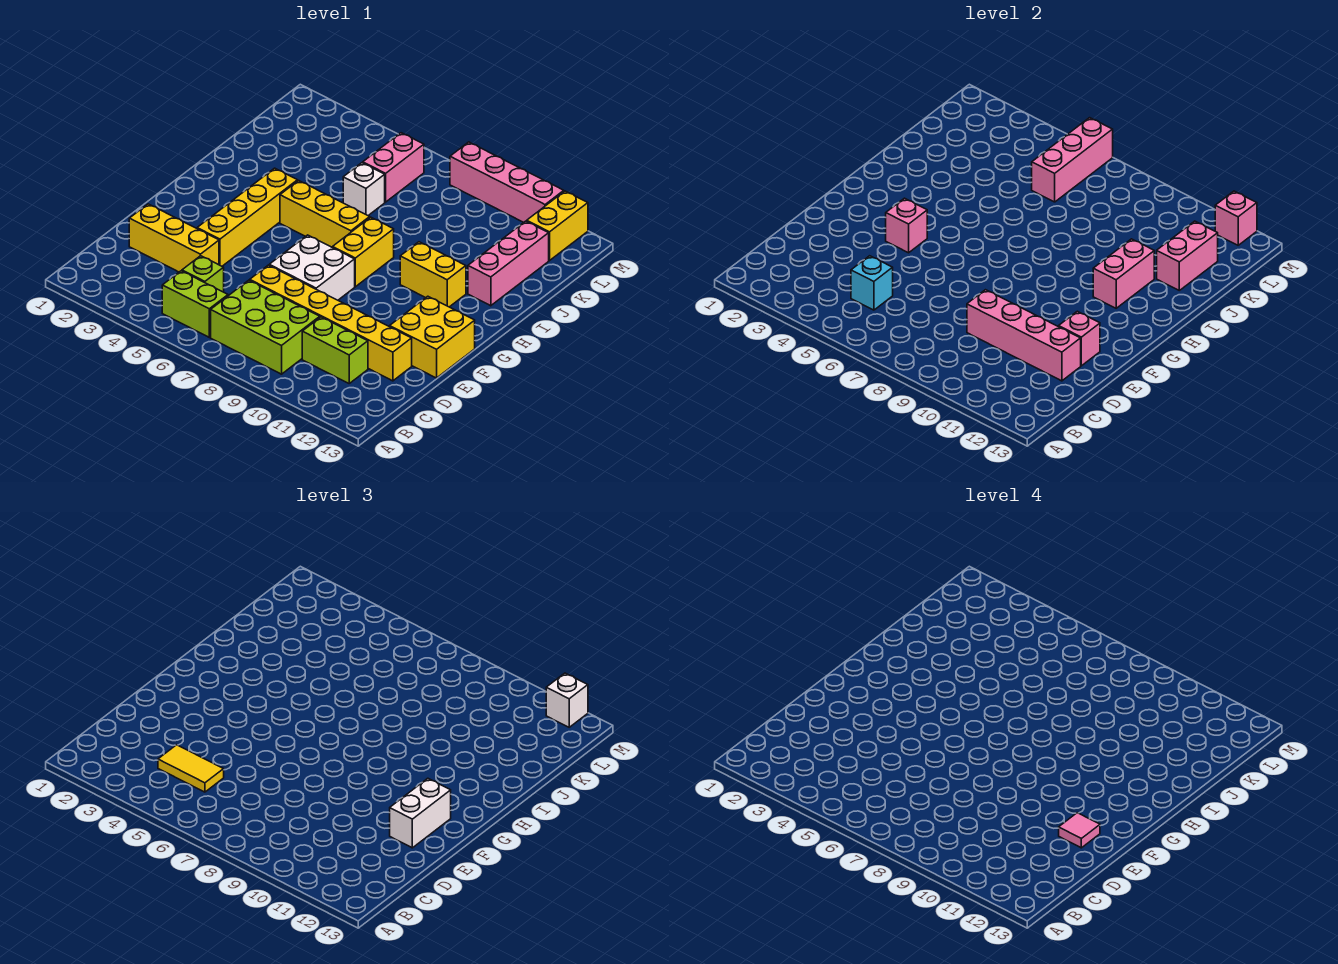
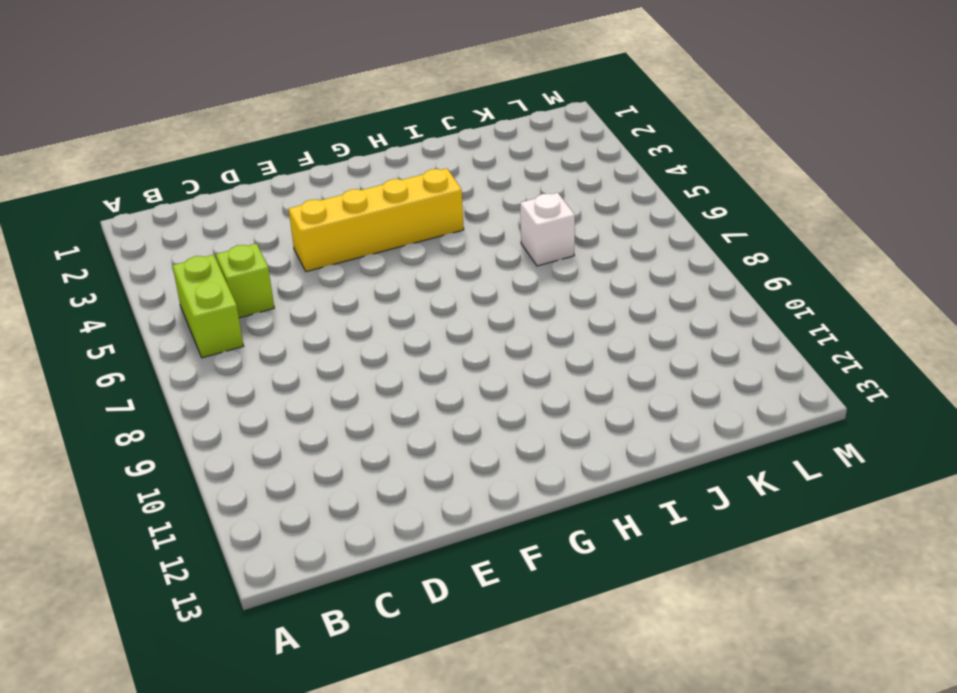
none -> lime brick B7:C9 level 1
none -> lime brick C10:C11 level 1
none -> yellow brick D2:D4 level 1

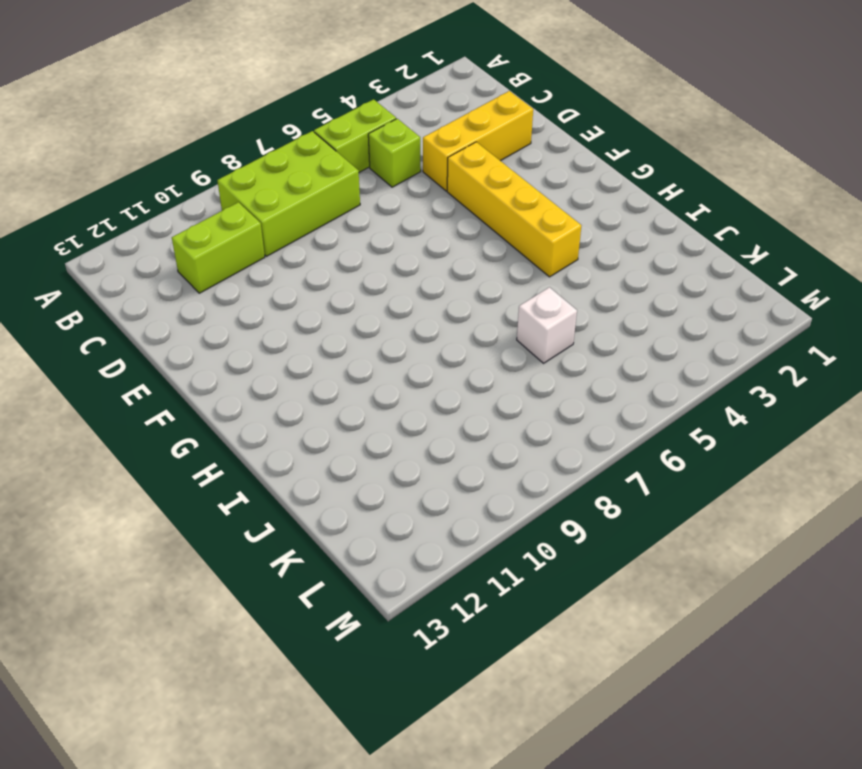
none -> yellow brick D7:D12 level 1
none -> white brick E7:F8 level 1
none -> yellow brick E12:F13 level 1

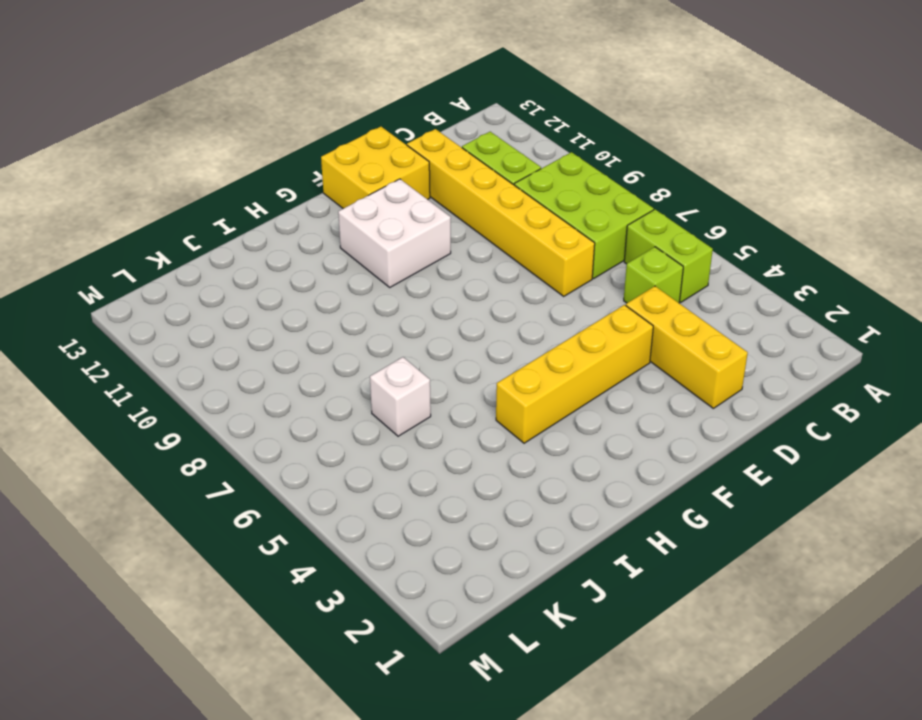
white brick F10:G11 level 1 -> white brick E7:F8 level 1
none -> yellow brick G8:H8 level 1
none -> yellow brick H5:H7 level 1
none -> yellow brick H10:H11 level 1

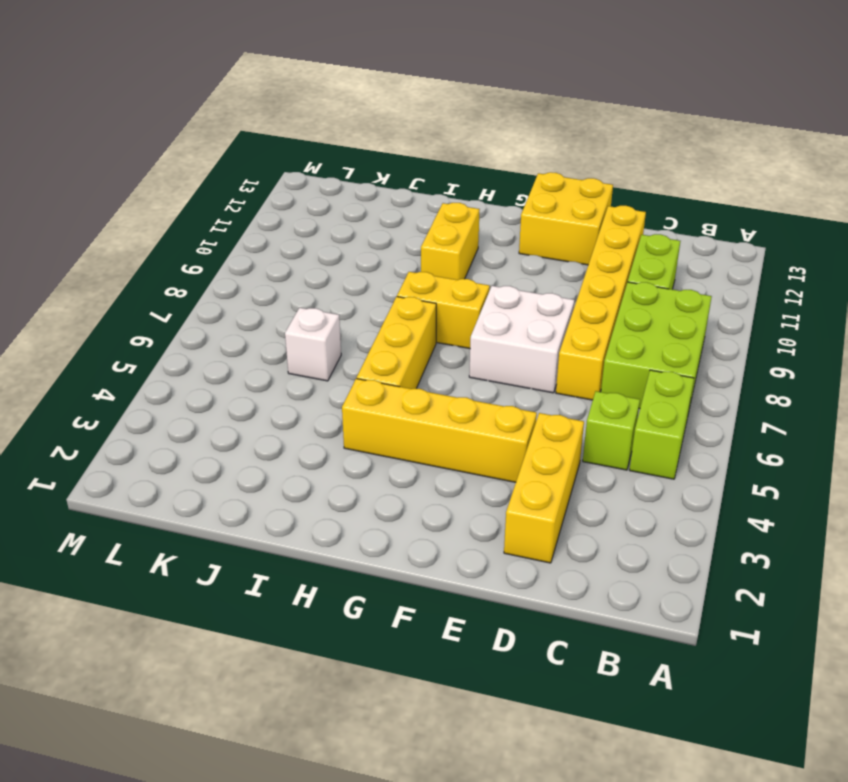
none -> pink brick I12:K12 level 1
none -> pink brick K6:L6 level 1
none -> yellow brick L12:M12 level 1

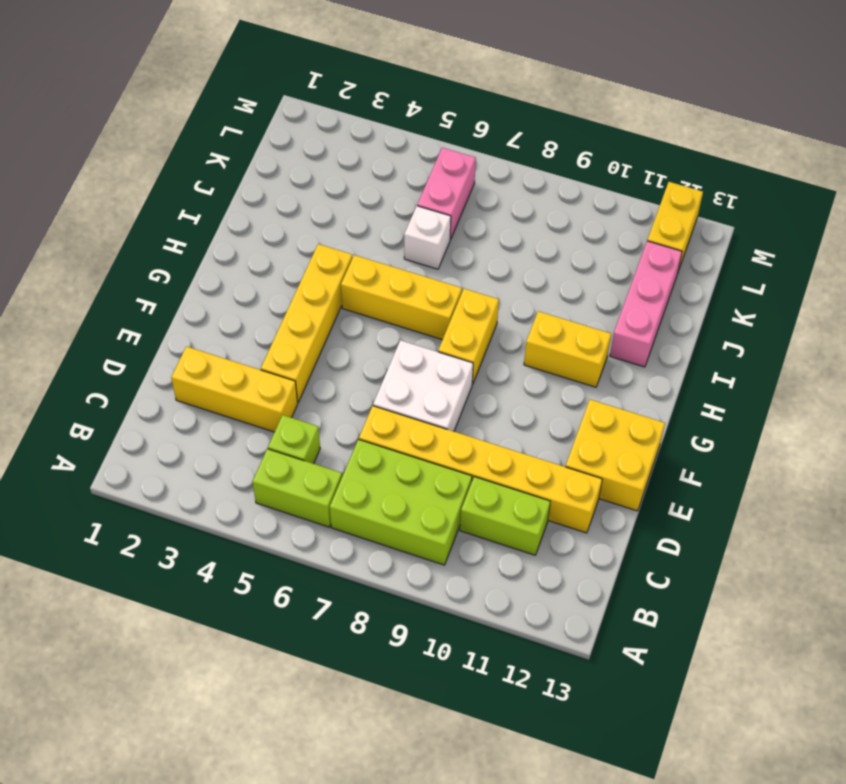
none -> pink brick M8:M11 level 1
none -> cyan brick C5 level 2
none -> pink brick D9:D12 level 2

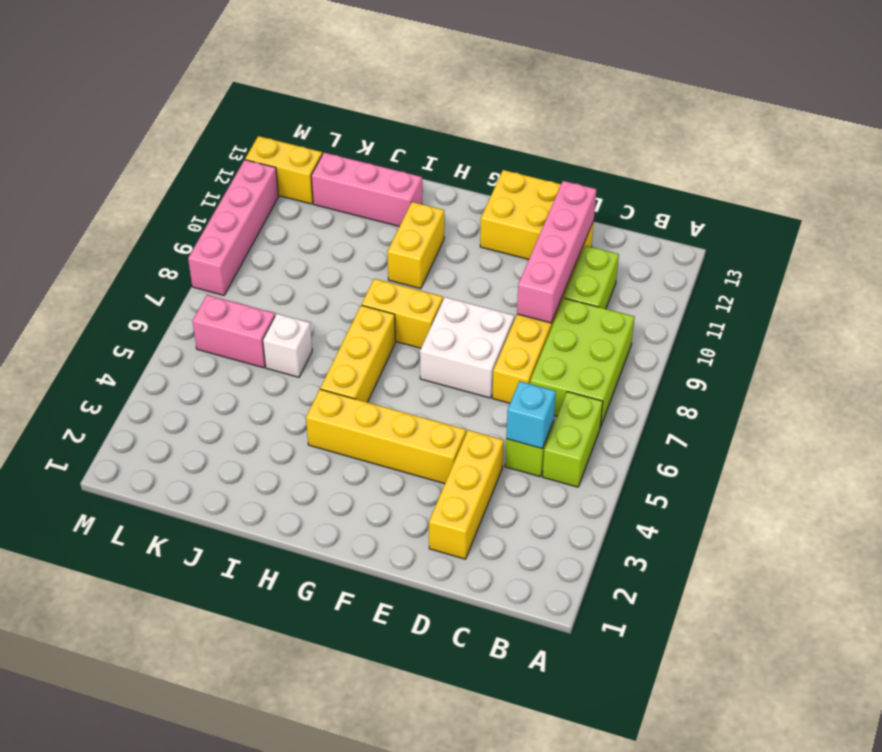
none -> pink brick E12 level 2
none -> pink brick F4 level 2
none -> pink brick H11:I11 level 2

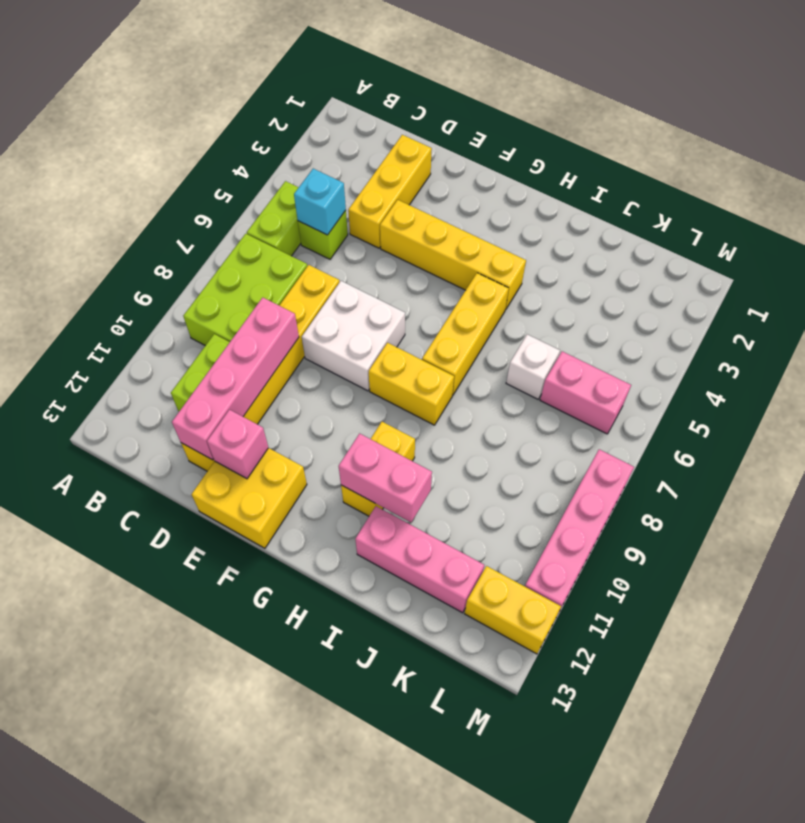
none -> pink brick F4 level 2
none -> pink brick J12:K12 level 2
none -> pink brick K6:M6 level 2

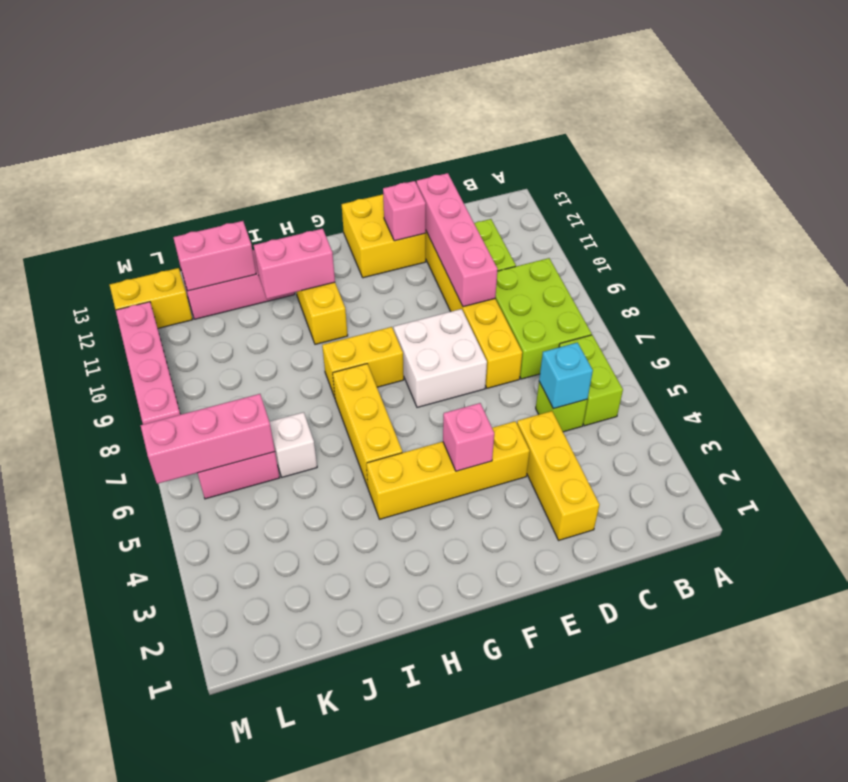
none -> pink brick M12 level 2
none -> yellow tile C4:C5 level 3
none -> white brick E12:F12 level 3

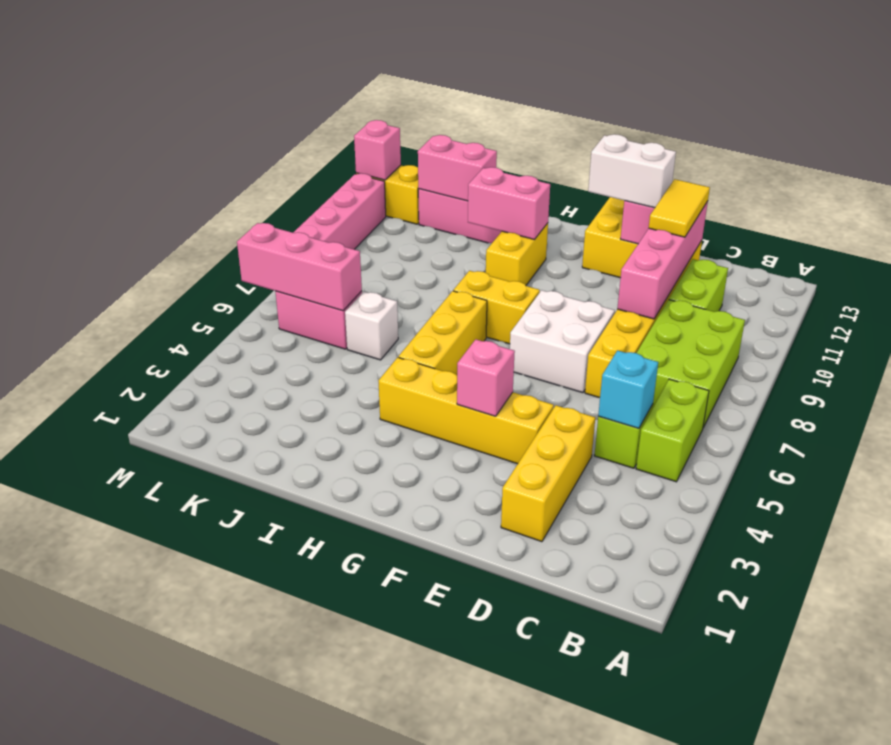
yellow tile D11:D12 level 3 -> yellow tile C4:C5 level 3
none -> white brick M12 level 3
none -> pink tile E12 level 4

